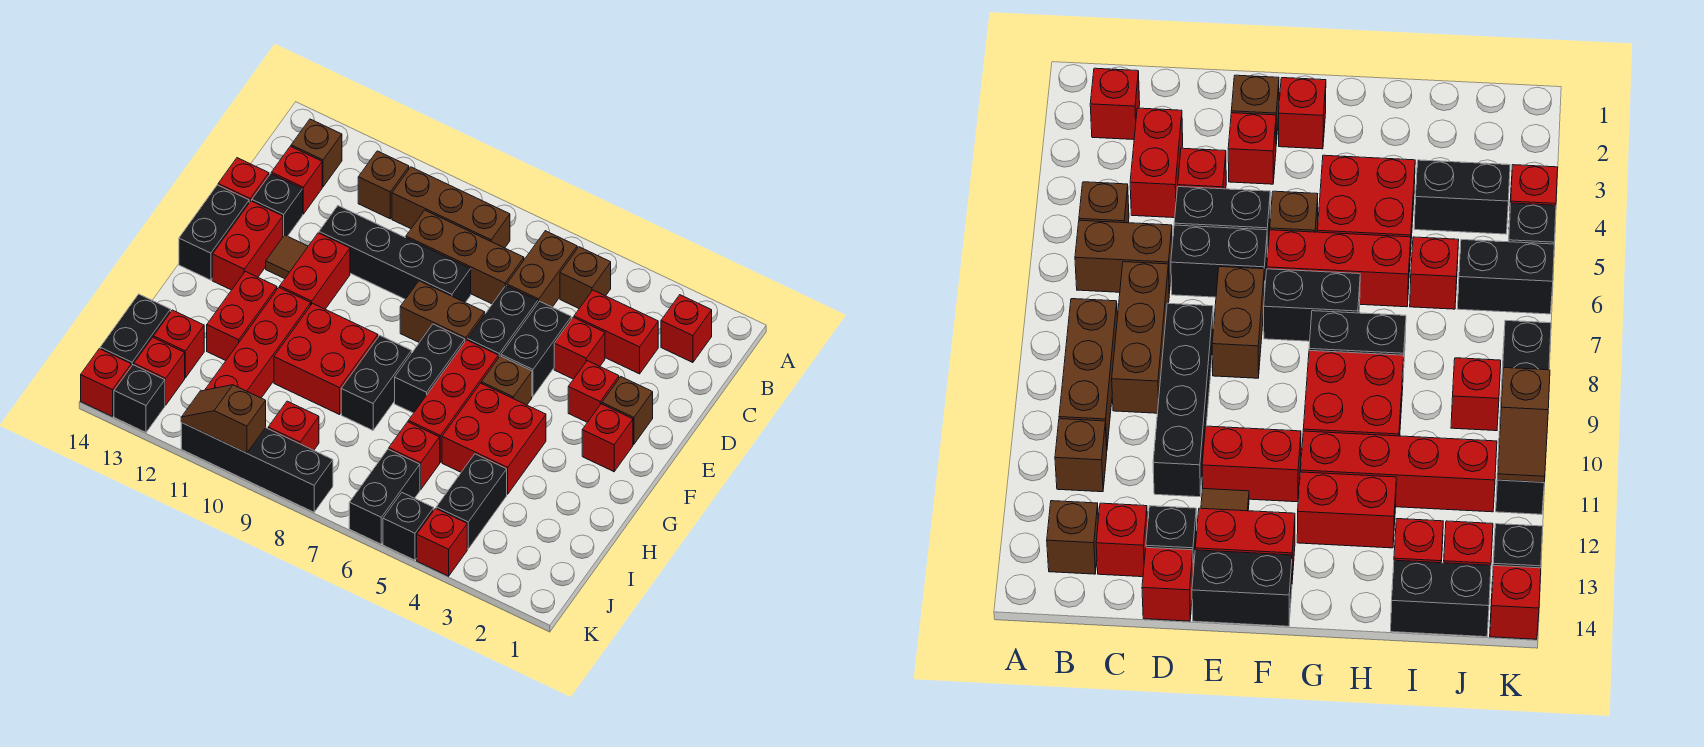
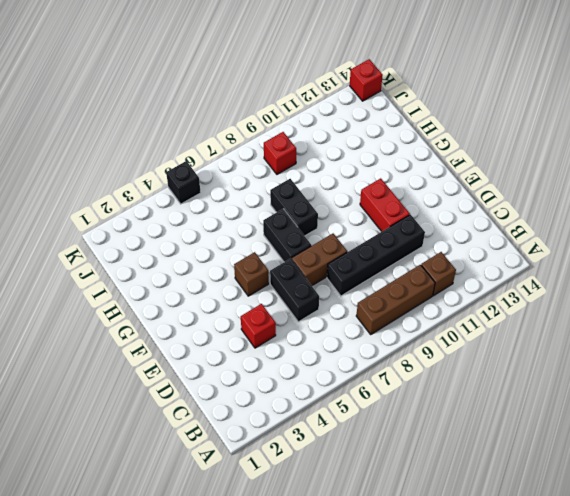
none -> red brick B2 level 1
none -> brown brick B5 level 1
none -> brown brick B6:C6 level 1
none -> brown brick B13 level 1

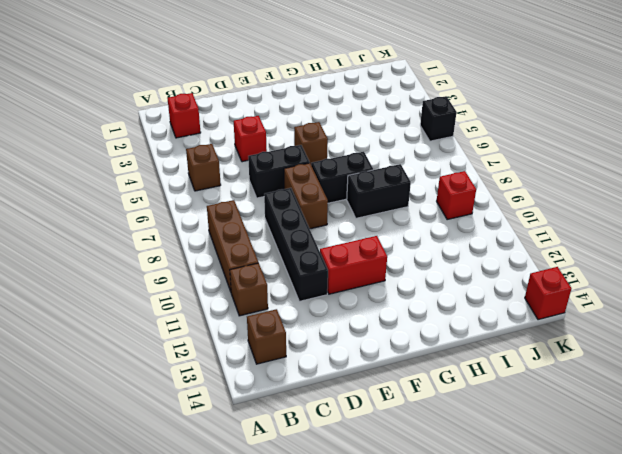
none -> brown brick B6:C6 level 1
none -> red brick C3:C4 level 1
none -> brown brick C7:C9 level 1
none -> red brick C13 level 1

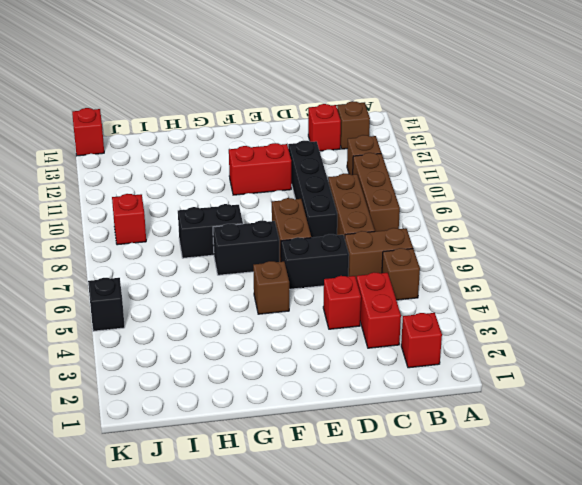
none -> black brick D5:E5 level 1
none -> black brick D13 level 1
none -> red brick D14 level 1
none -> brown brick E2 level 1

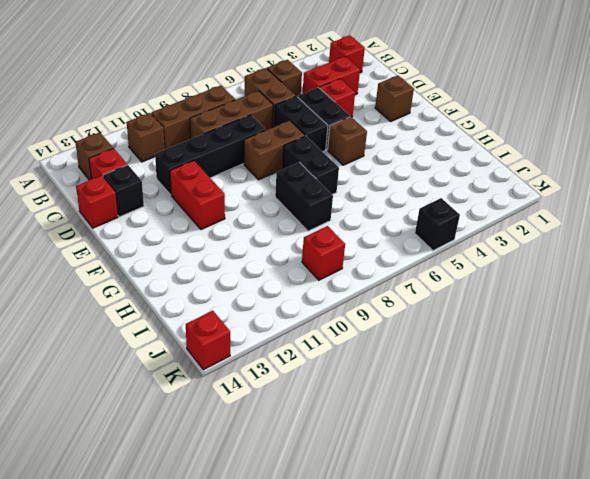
none -> red brick E3 level 1
none -> brown tile E12 level 1
none -> red brick E13:F13 level 1
none -> black brick E14:F14 level 1

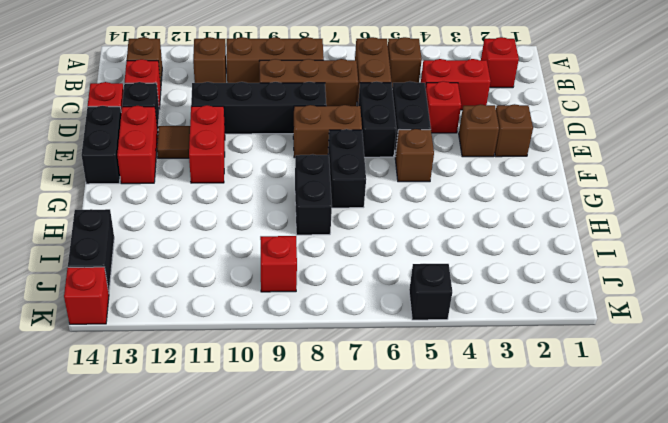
brown brick E3 level 1 -> red brick E3 level 1
none -> red brick F2 level 1
none -> red brick F6:H6 level 1
none -> red brick G4:H5 level 1
none -> red brick G9:H10 level 1

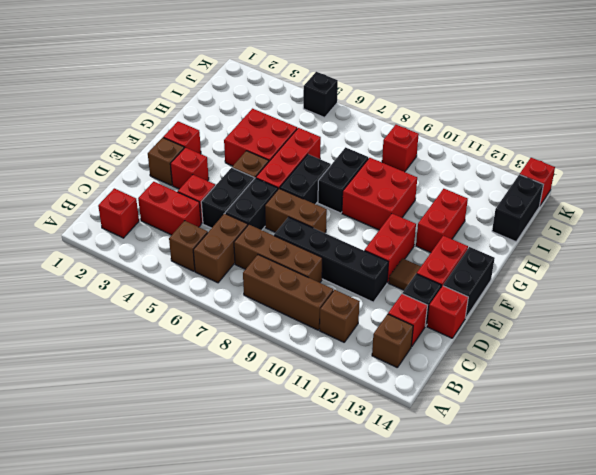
none -> red brick G11:J11 level 1
none -> black brick I4:J4 level 1
none -> red brick I6 level 1
none -> red brick I13 level 1

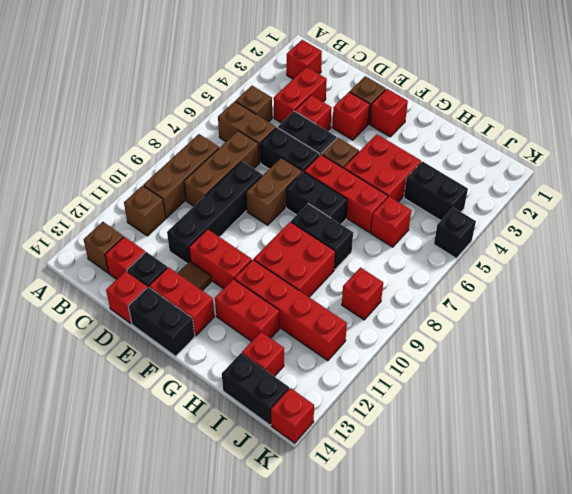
none -> black brick J6:K6 level 1
none -> red brick J13 level 1
none -> red brick K4 level 1
none -> black brick K8:K11 level 1

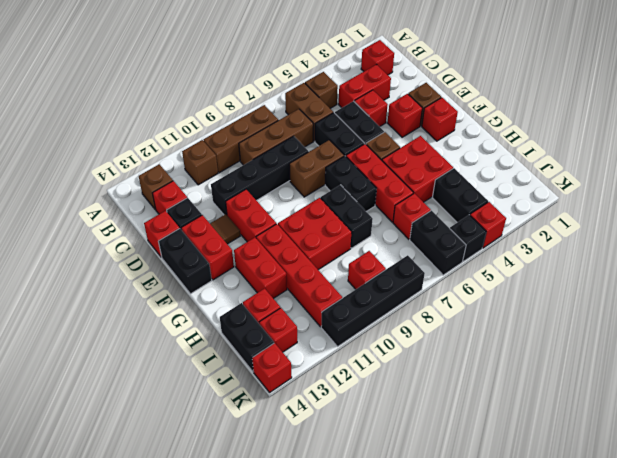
none -> black brick K13 level 1
none -> brown slope K10:K11 level 2 top 10

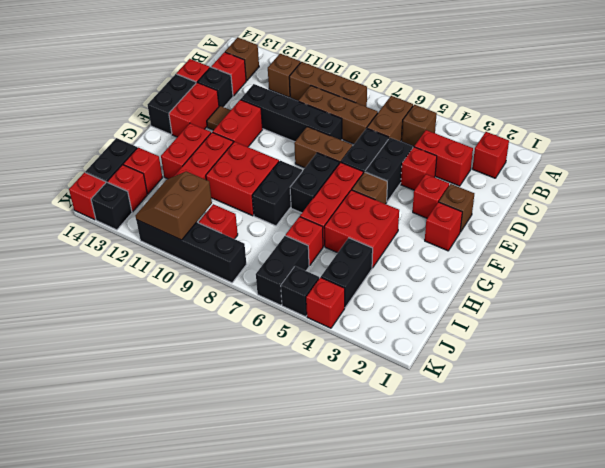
brown slope J10:K11 level 2 top 10 -> brown slope K10:K11 level 2 top 10

